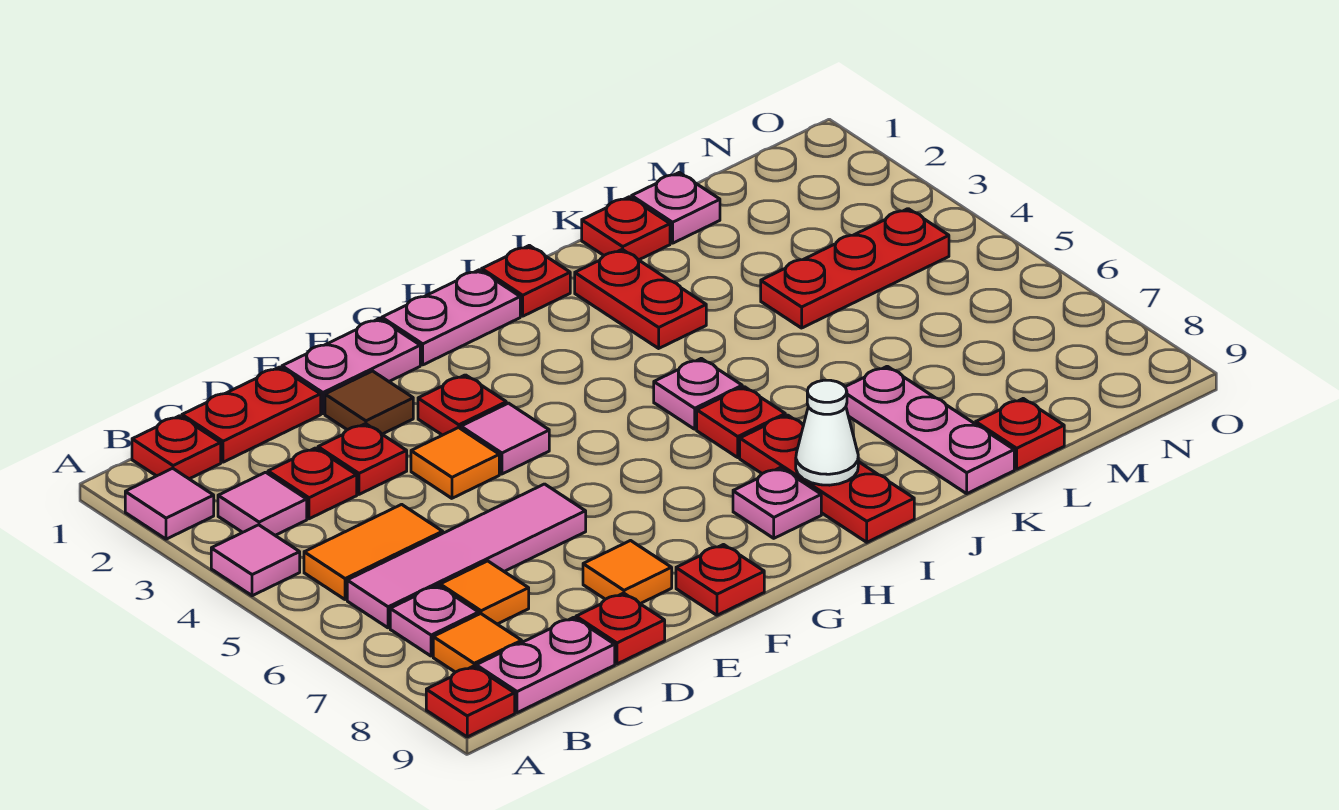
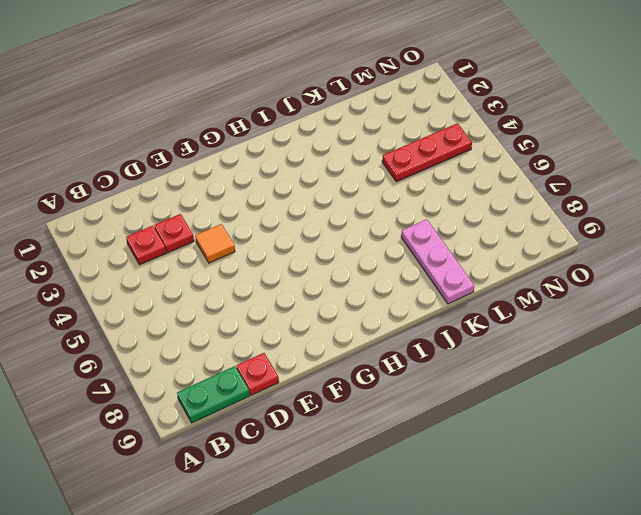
green plate B9:C9 level 1 -> pink plate B9:C9 level 1
none -> pink tile A2 level 1
none -> pink tile A4 level 1
none -> red plate A9 level 1
none -> red plate B1 level 1

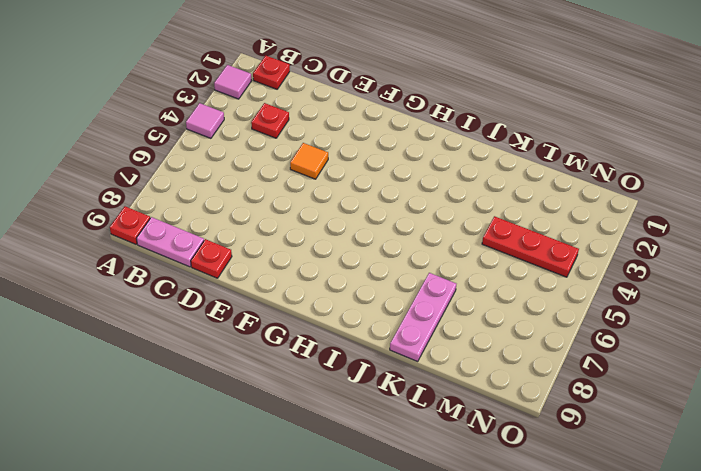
none -> pink tile B3 level 1
none -> orange tile B5:C5 level 1
none -> pink tile B6:E6 level 1
none -> pink plate B7 level 1

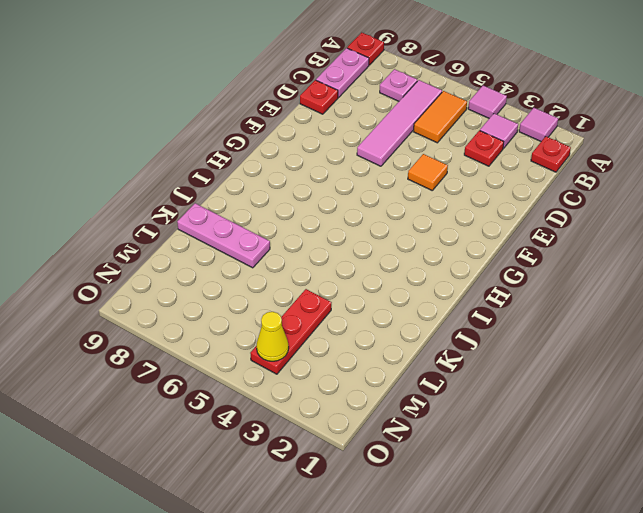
yellow cone N4 level 2 -> none
none -> orange tile B8 level 1
none -> red plate C1:D1 level 1
none -> orange tile C7 level 1
none -> red plate D3 level 1

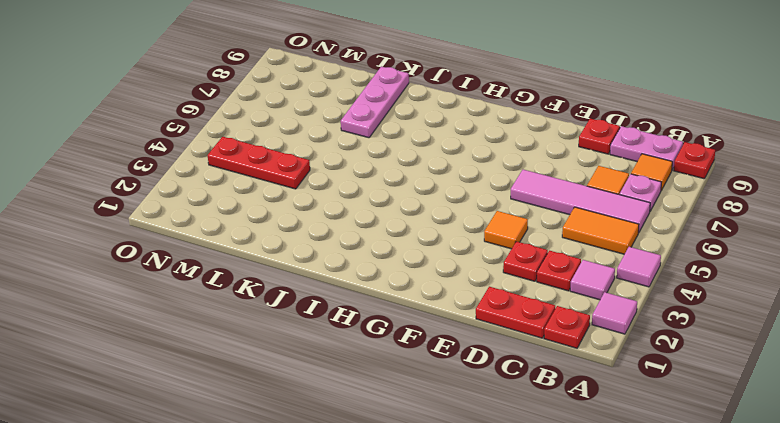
none -> pink plate E1:F1 level 1
none -> brown tile E2 level 1
none -> orange tile E8 level 1
none -> red plate F3 level 1

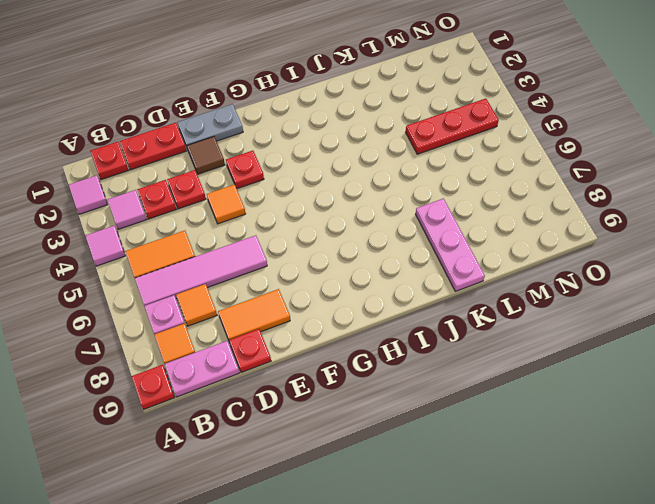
orange tile D8:E8 level 1 -> orange tile E8 level 1
grey plate E1:F1 level 1 -> pink plate E1:F1 level 1
none -> pink tile F4 level 1
none -> red plate F9 level 1
none -> pink plate G1:H1 level 1
none -> pink plate H8 level 1

